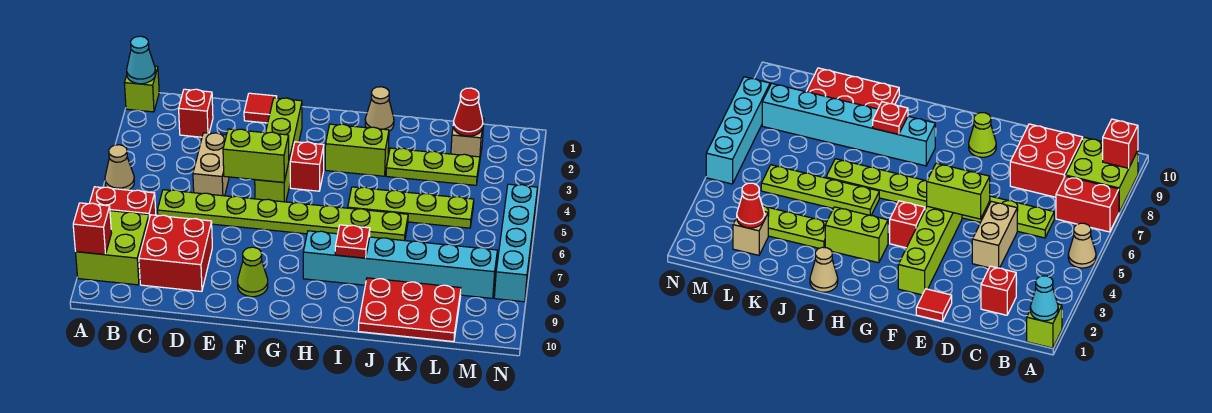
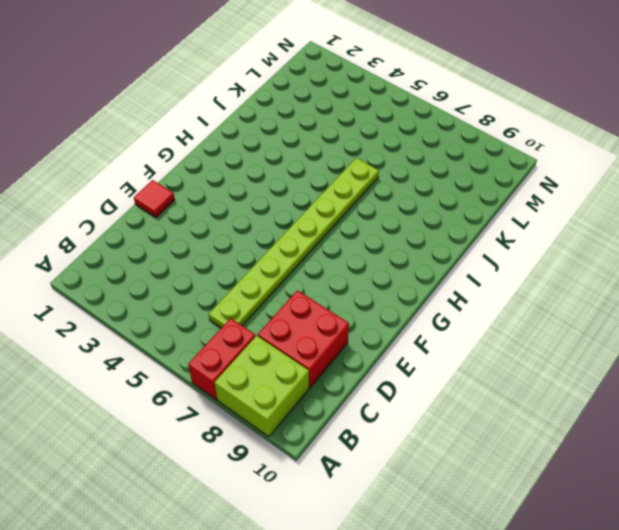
none -> lime brick A1 level 1
none -> tan cone A5 level 1
none -> red brick C2 level 1

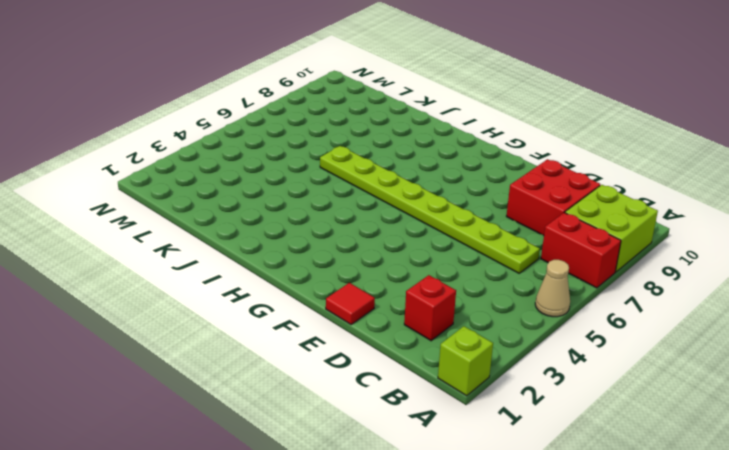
none -> tan brick D4:D5 level 1
none -> lime brick F2:F5 level 1
none -> lime cone F9 level 1

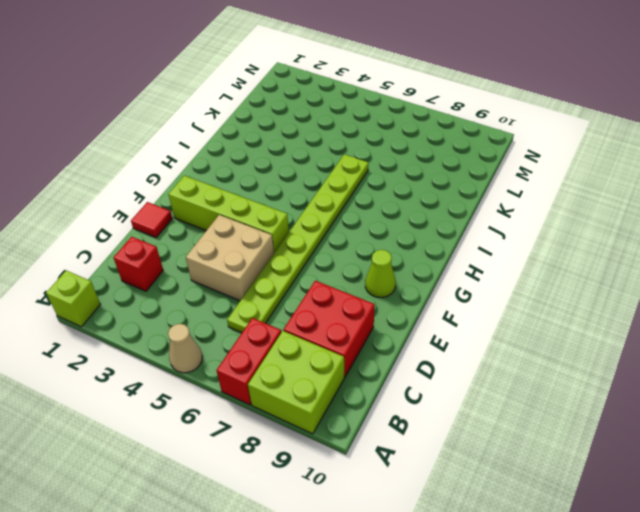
tan brick D4:E5 level 1 -> tan brick D4:D5 level 1
none -> red brick G4 level 1
none -> lime brick H3:I3 level 1
none -> cyan brick H8:M8 level 1

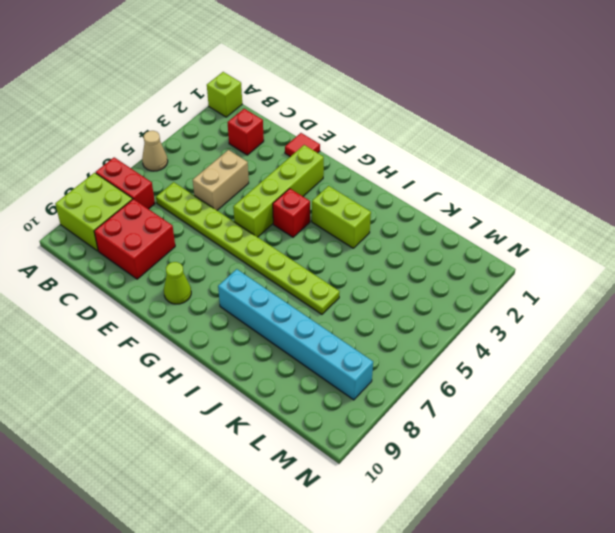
none -> tan cone I1 level 1
none -> lime plate I5:L5 level 1
none -> lime plate J3:L3 level 1

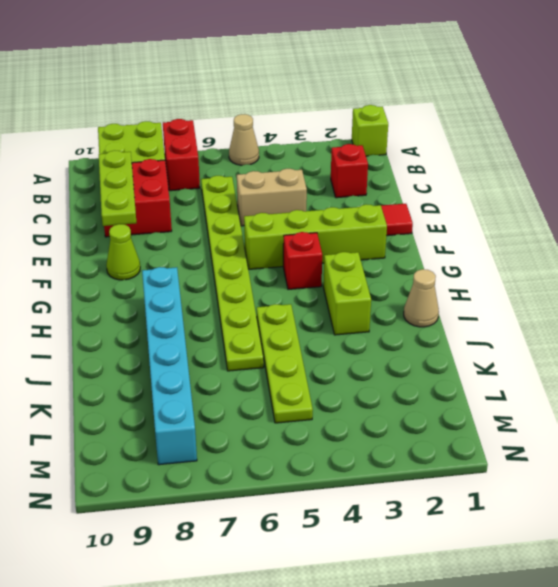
lime plate C9:E9 level 2 -> lime plate J3:L3 level 1
none -> red plate J9:L10 level 1
none -> tan brick L2 level 1
none -> cyan brick N5:N8 level 1

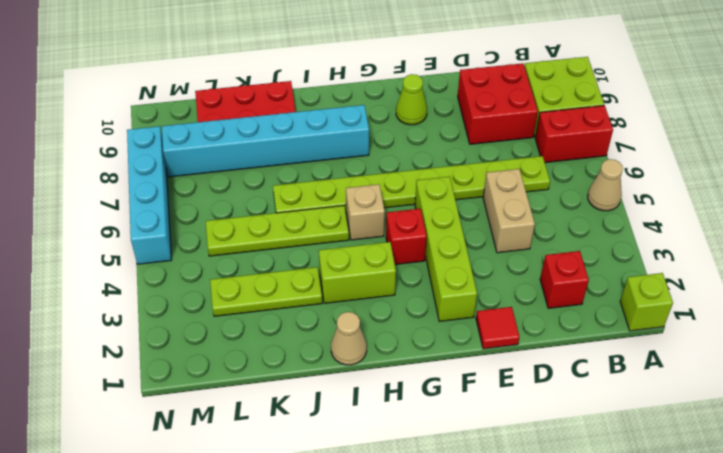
tan brick H5 level 1 -> tan brick L2 level 1
none -> cyan cone A1 level 2
none -> red brick A9 level 2
none -> lime brick E5:F5 level 2

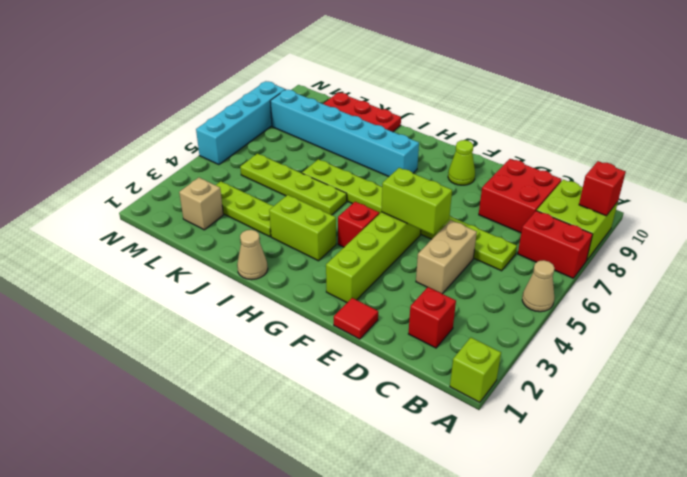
none -> cyan cone A1 level 2
none -> red plate I8 level 2
none -> red cone L2 level 2

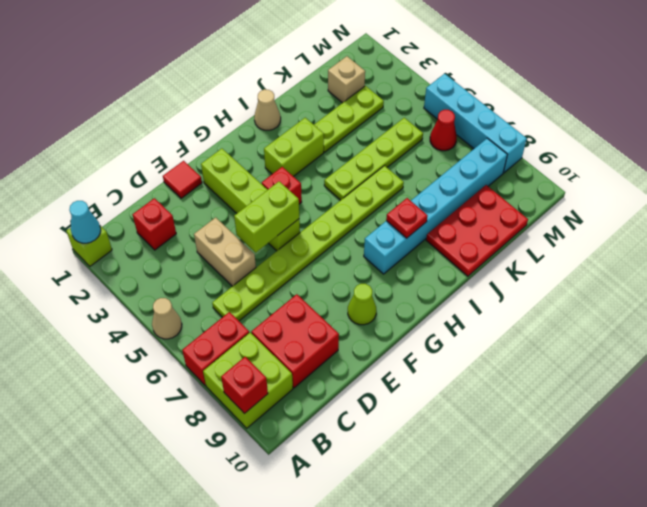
red cone M6 level 1 -> red cone L2 level 2

